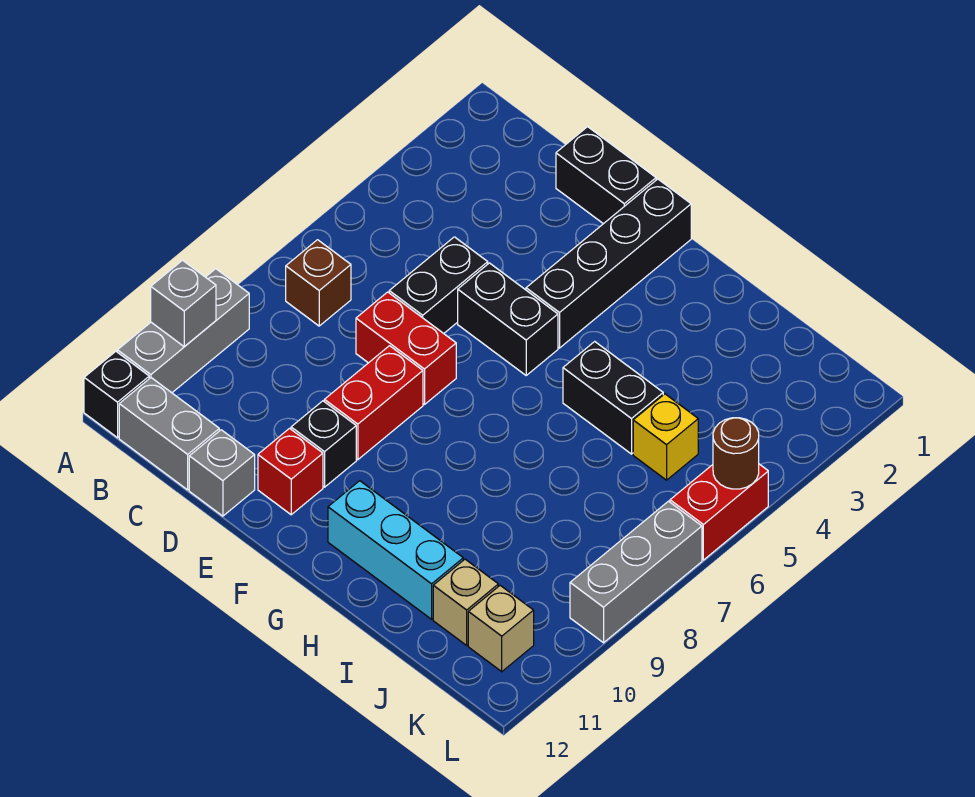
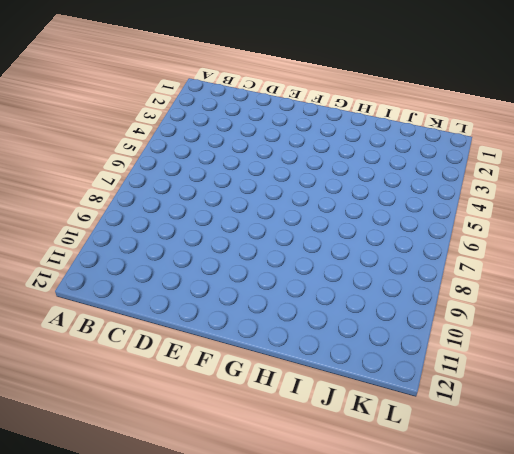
none -> grey brick A9:A11 level 1
none -> black brick A12 level 1
none -> brown brick B7 level 1

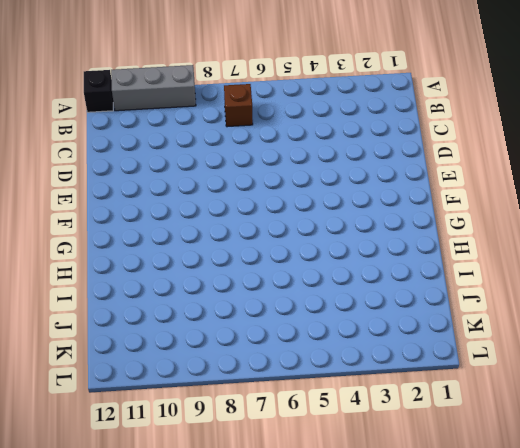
none -> grey brick B12:C12 level 1
none -> black brick D1:E1 level 1
none -> black brick D5:D6 level 1

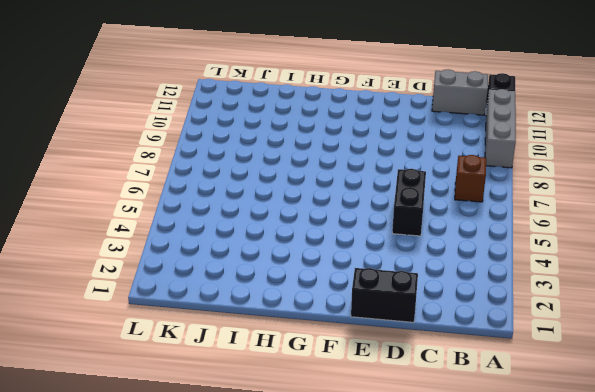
none -> red brick D7:E7 level 1
none -> grey brick D12 level 1
none -> black brick E5:F5 level 1

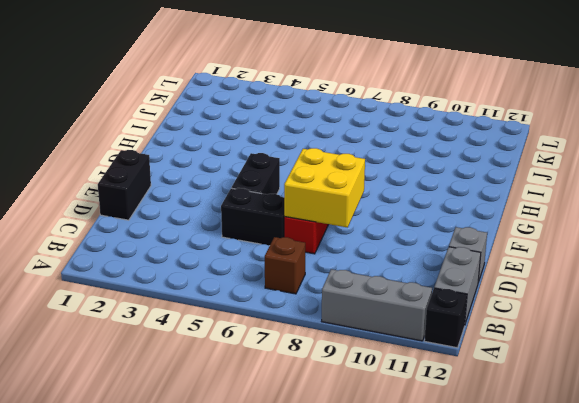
yellow brick D7:E8 level 2 -> none
none -> red brick E8:E9 level 1
none -> black brick E10 level 1
none -> red brick E11 level 1

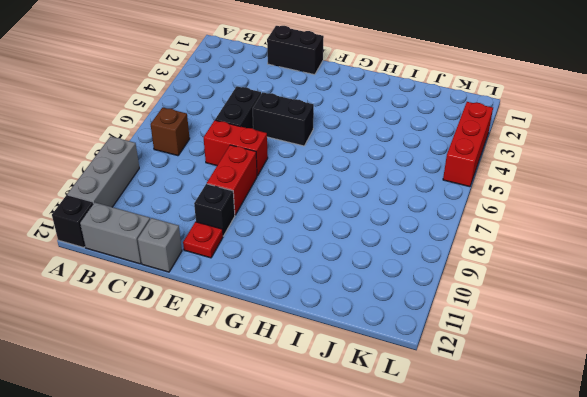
red plate E11 level 1 -> red brick E11 level 1
red brick L3:L5 level 1 -> red brick L5:L6 level 1
none -> black brick F1:F4 level 1
none -> cyan brick G11:I11 level 1
none -> black brick H5:I5 level 1

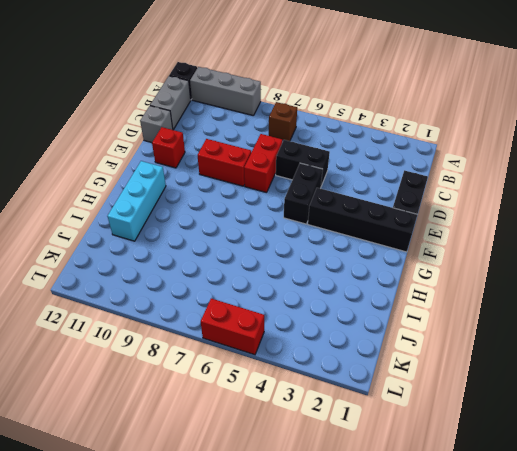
none -> black brick E10 level 1
none -> black brick H5:I5 level 1
none -> yellow brick J5 level 1

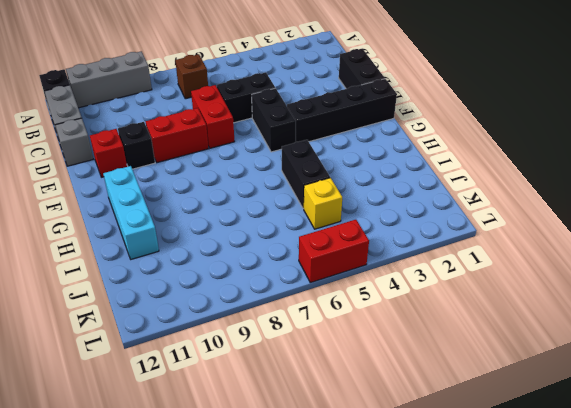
none -> tan brick J11 level 1
none -> tan brick K11 level 1
none -> grey brick L7:L9 level 1

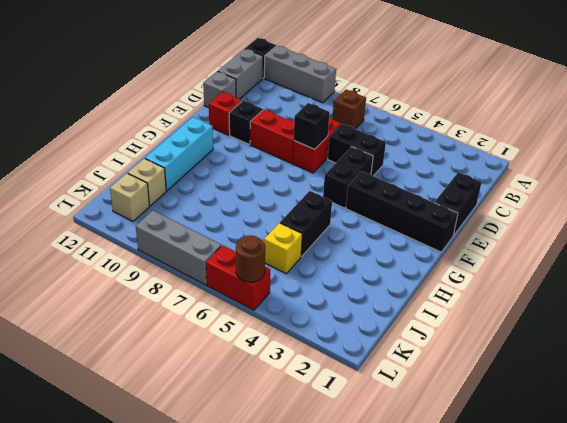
black brick E7 level 2 -> none
none -> grey brick A10 level 2

